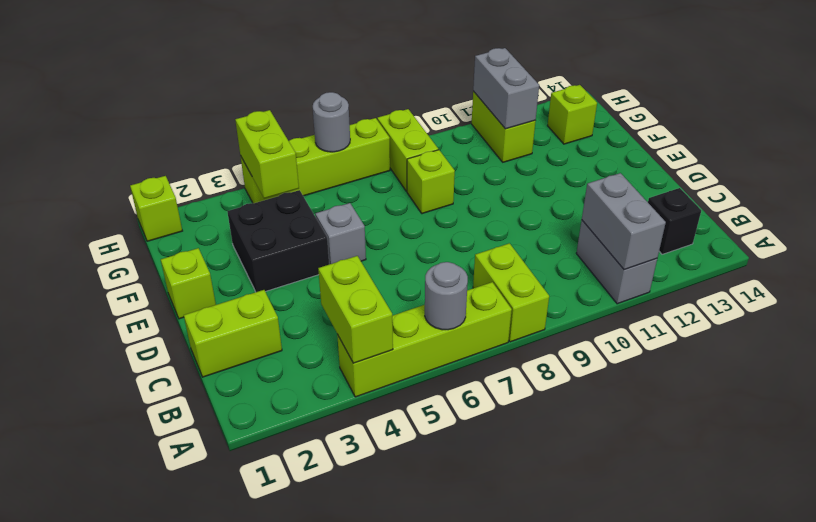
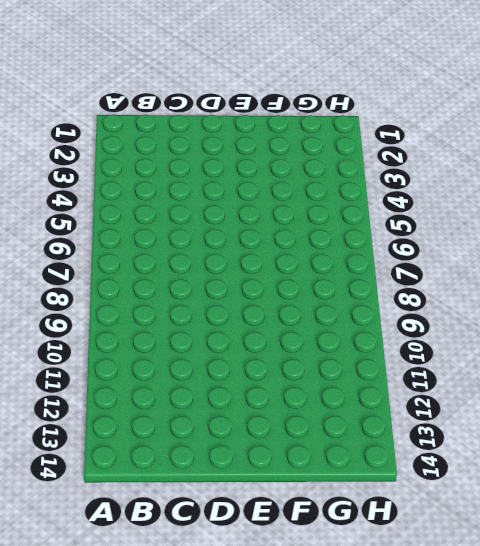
none -> lime brick A4:A7 level 1
none -> lime brick A8:B8 level 1
none -> grey brick A11:B11 level 1

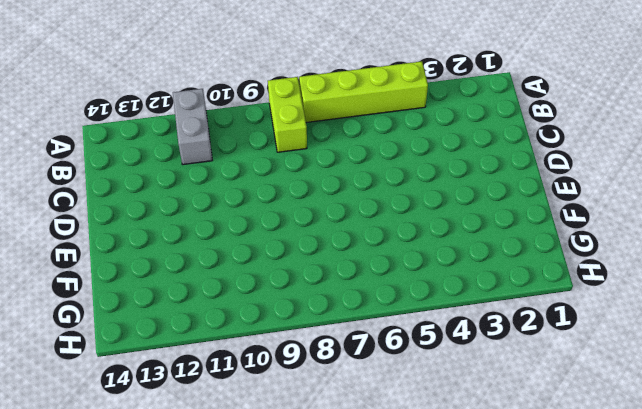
none -> black brick B13 level 1
none -> lime brick C1:C2 level 1
none -> lime brick E1 level 1

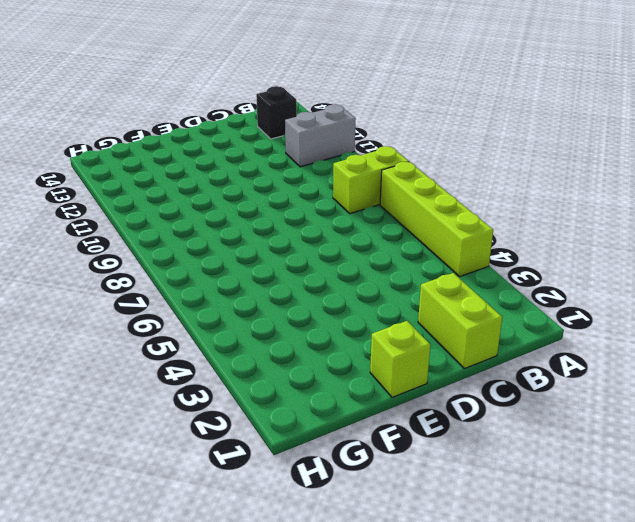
none -> black brick E3:F4 level 1
none -> grey brick E5 level 1
none -> lime brick F8 level 1

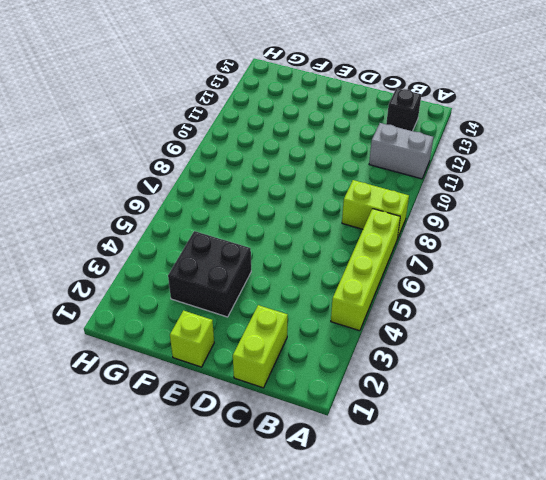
none -> grey brick E5 level 1
none -> lime brick F8 level 1
none -> lime brick G8:H8 level 1

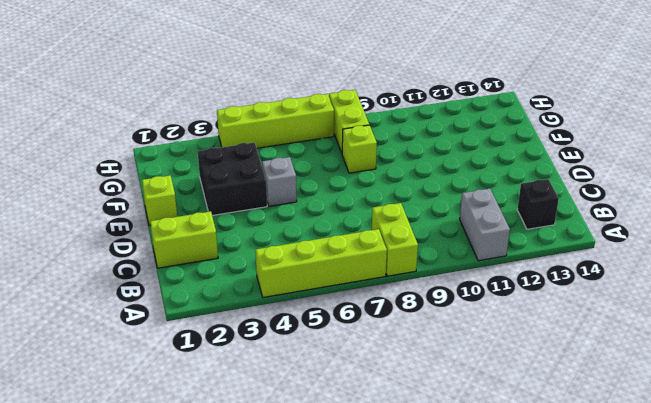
none -> lime brick G11:H11 level 1
none -> lime brick G13 level 1
none -> lime brick H1 level 1

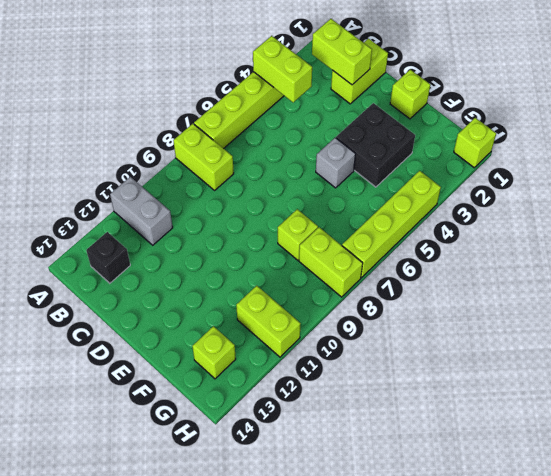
lime brick B2:C2 level 2 -> lime brick G4:H4 level 2
none -> grey round brick A6 level 2
none -> grey brick A11:B11 level 2
none -> grey brick G11:H11 level 2

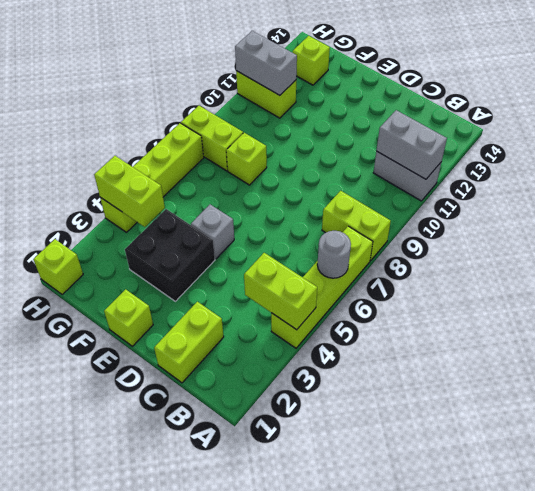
none -> black brick B13 level 1
none -> grey round brick H6 level 2

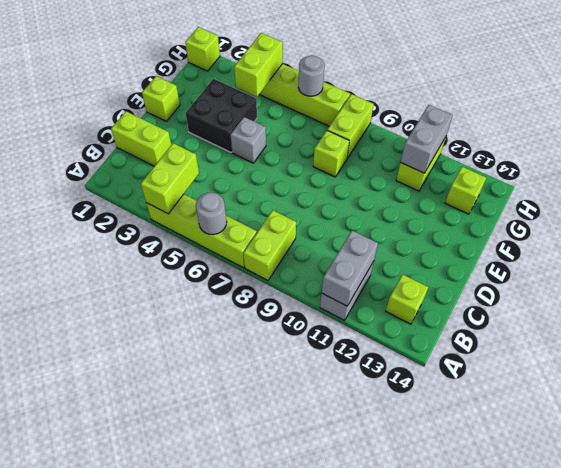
lime brick B13 level 1 -> black brick B13 level 1

